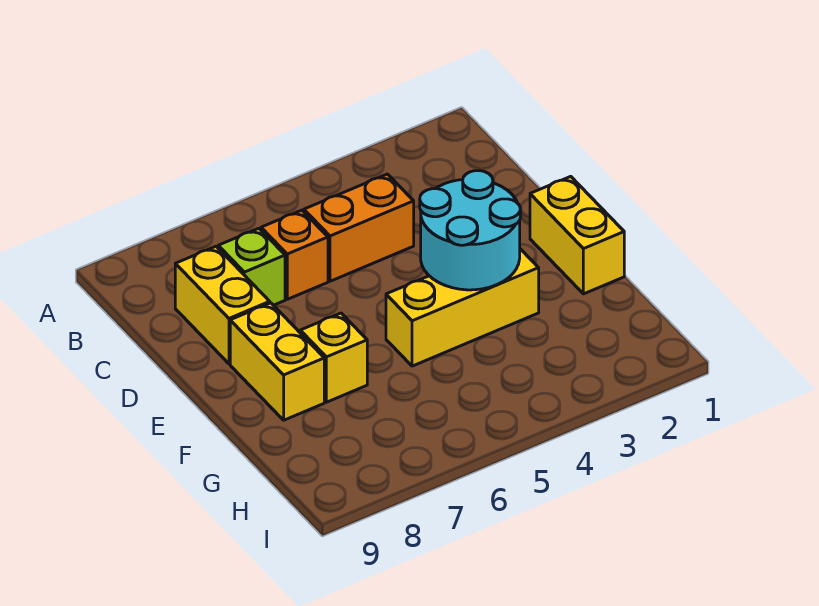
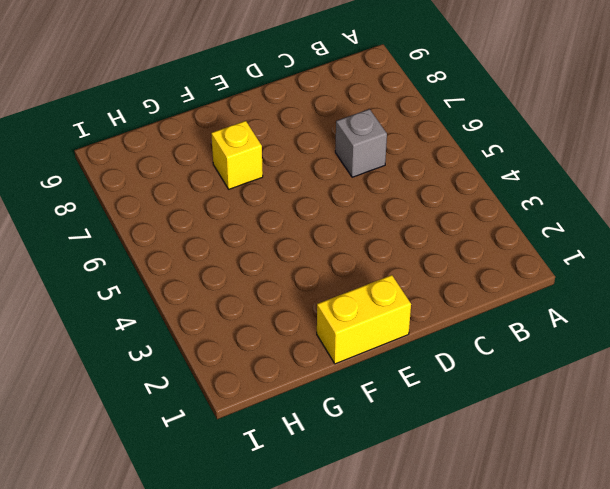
grey brick C6 level 1 -> orange brick C6 level 1
none -> orange brick C4:C5 level 1
none -> lime brick C7 level 1

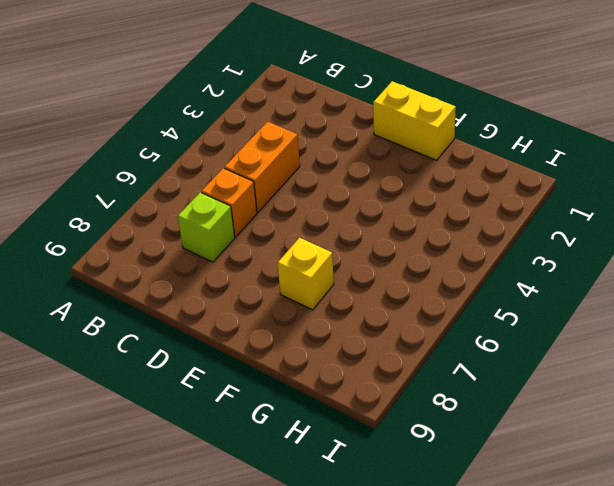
none -> yellow brick C8:D8 level 1
none -> yellow brick E8:F8 level 1

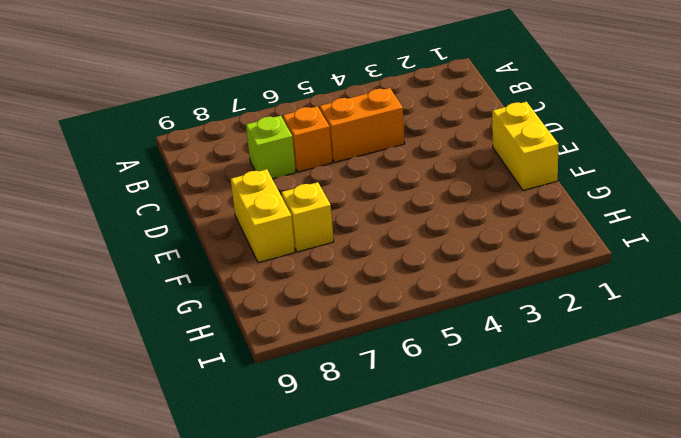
none -> yellow brick C8:D8 level 1
none -> yellow brick F3:F5 level 1

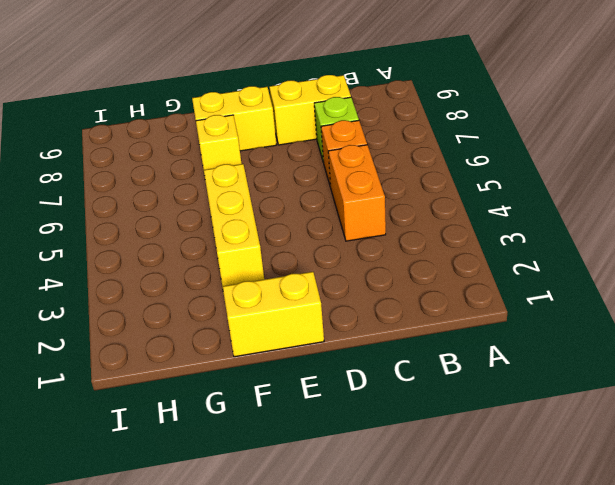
none -> cyan round brick E3:F4 level 2

